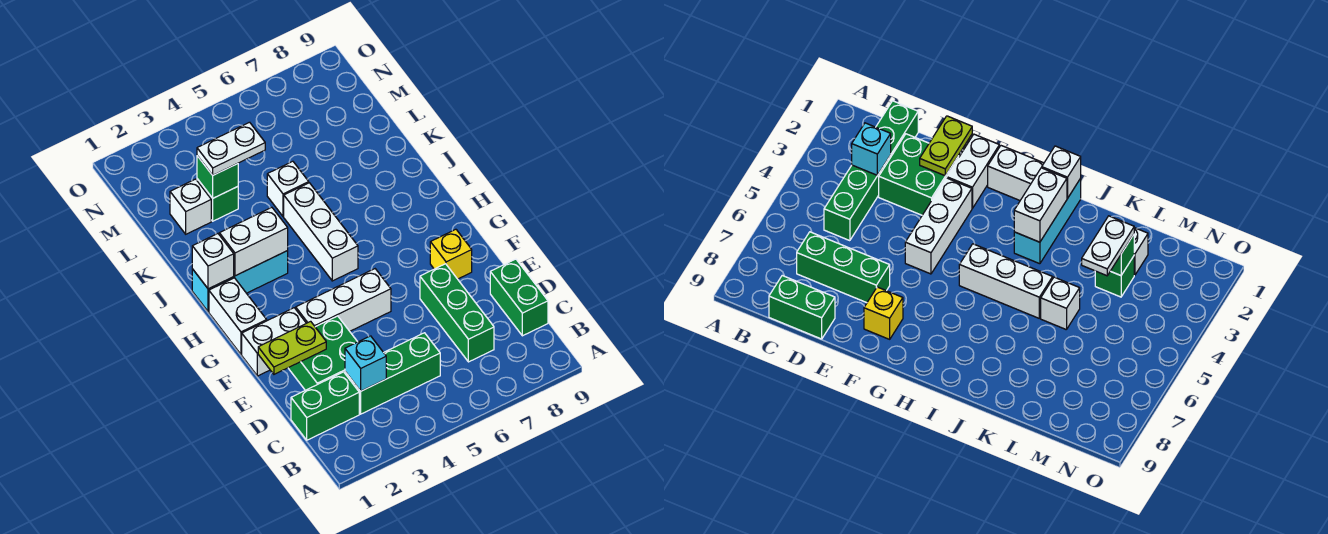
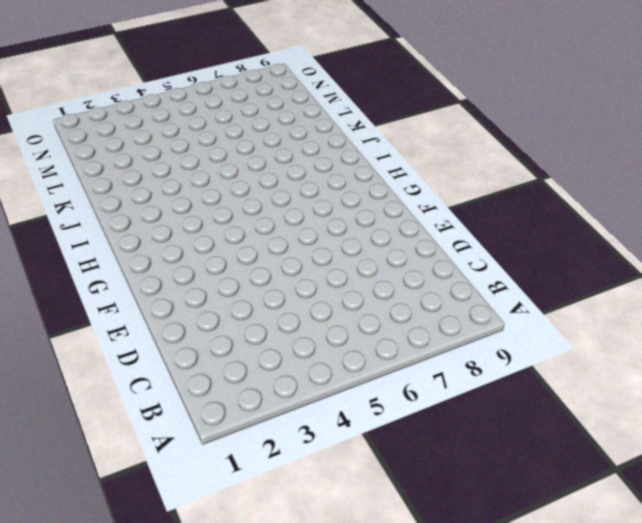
none -> green brick C1:C2 level 1
none -> green brick C3:C5 level 1
none -> green brick C7:E7 level 1

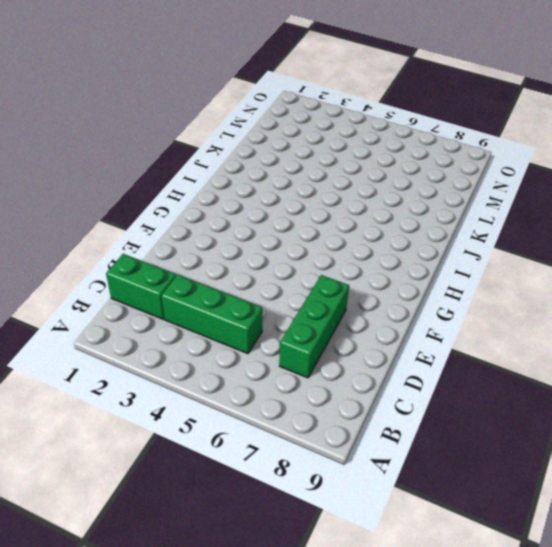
none -> green brick C9:D9 level 1
none -> green brick D2:E3 level 1
none -> white brick F1:F2 level 1

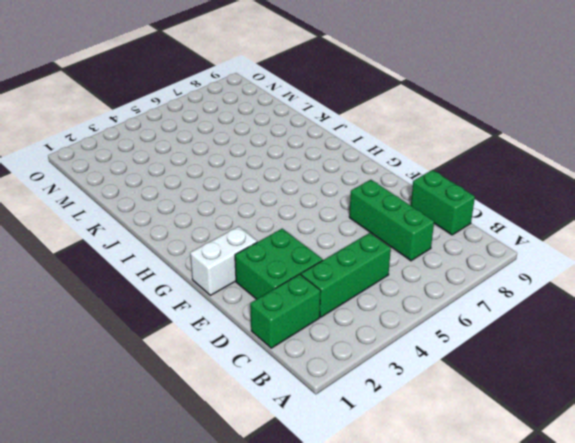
none -> white brick F3:F5 level 1
none -> yellow brick F8 level 1
none -> white brick G1:H1 level 1

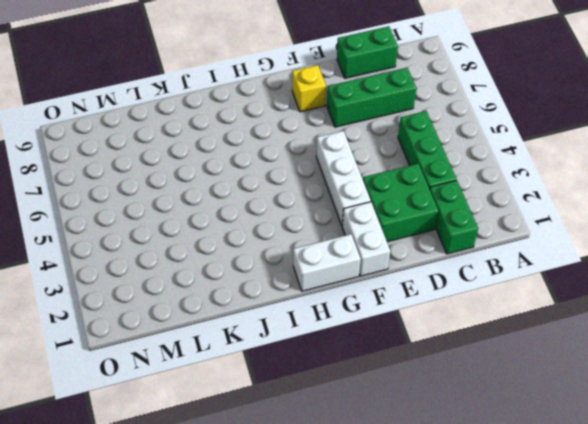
none -> white brick H5:J5 level 1
none -> cyan brick I1:I3 level 1
none -> white brick K5 level 1

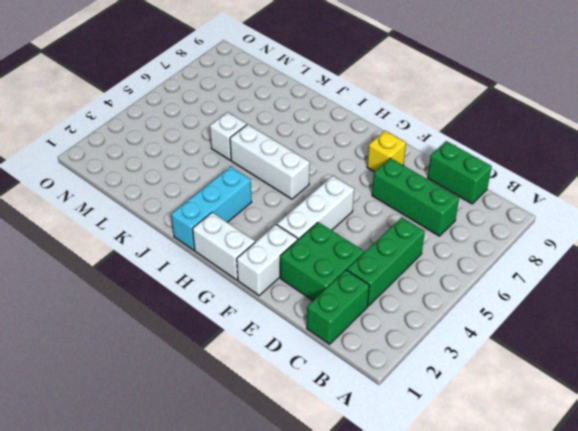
none -> white brick L2 level 1
none -> green brick L3 level 1
none -> cyan brick C3 level 2

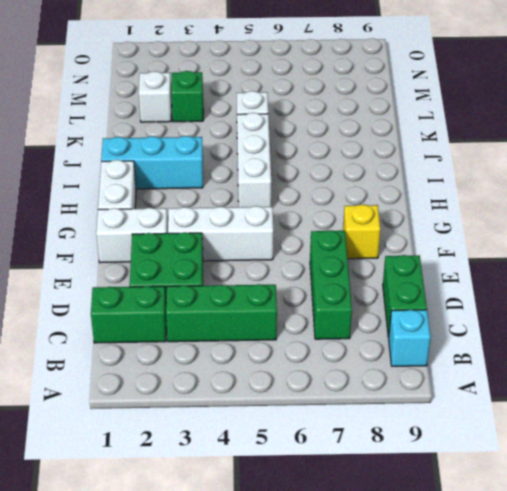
cyan brick B9 level 1 -> cyan brick C3 level 2
none -> lime plate E1:E2 level 2
none -> white brick I1 level 2
none -> white brick I2:I3 level 2

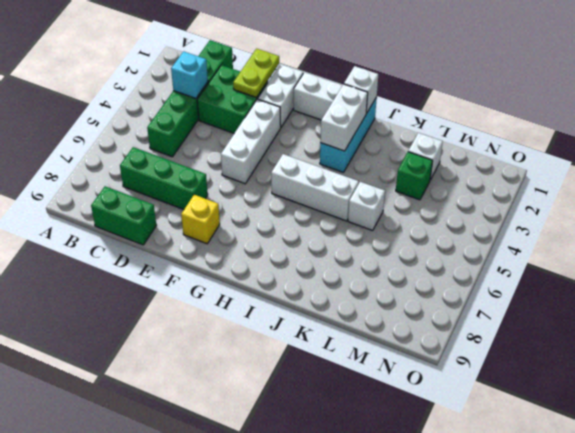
none -> green brick L3 level 2
none -> white plate L3:L4 level 3

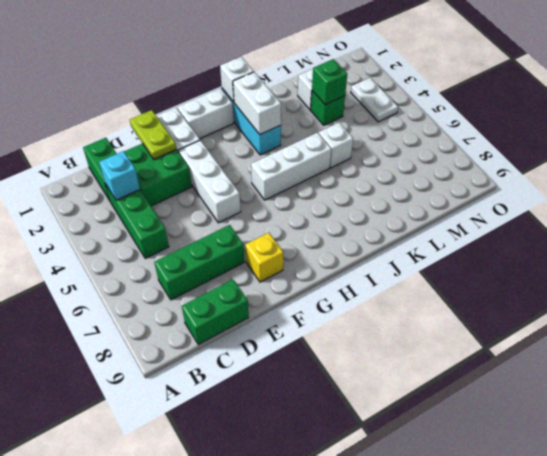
white plate N3:N4 level 1 -> white plate L3:L4 level 3

